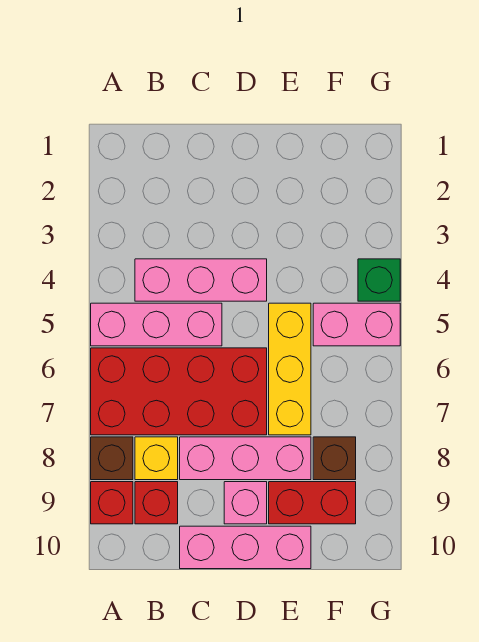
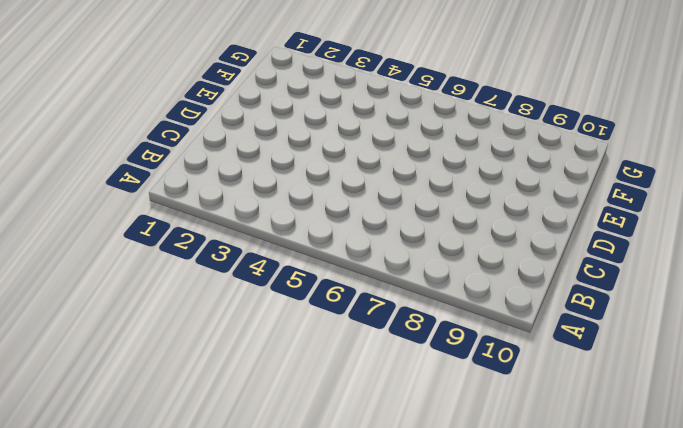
none -> pink brick A5:C5 level 1
none -> red brick A6:D7 level 1
none -> brown brick A8 level 1

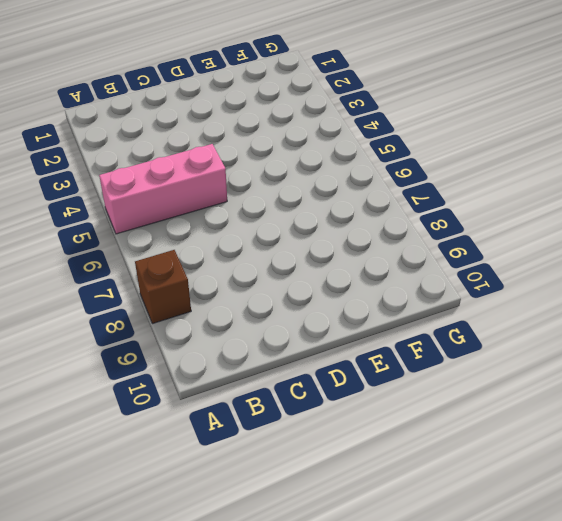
none -> red brick A6:D7 level 1
none -> red brick A9 level 1
none -> pink brick B4:D4 level 1

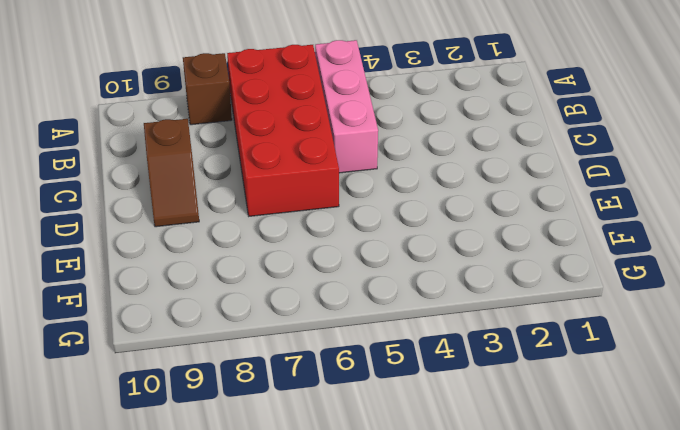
brown slope C9:D9 level 1 top C -> pink brick D9 level 1
none -> red brick A9 level 1
none -> pink brick B4:D4 level 1
none -> yellow brick B8 level 1

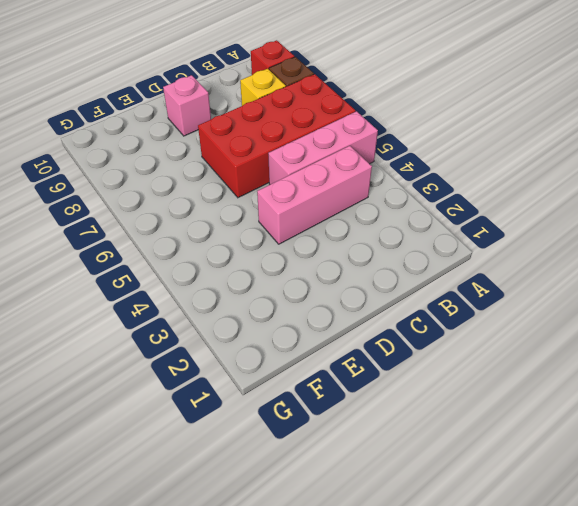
none -> red brick B9 level 1
none -> pink brick C8:E8 level 1
none -> pink brick C10:E10 level 1

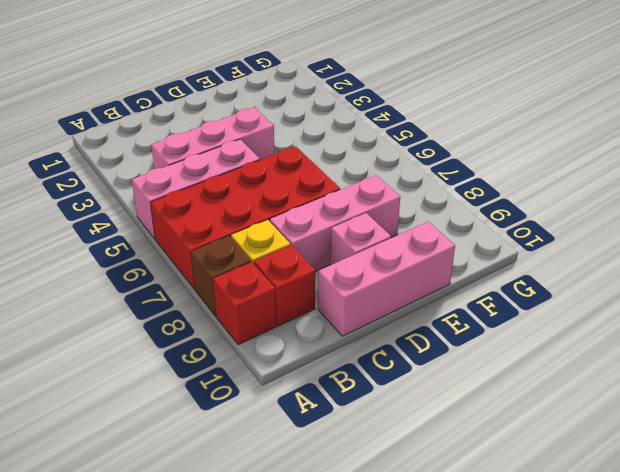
none -> yellow brick E5:E7 level 1
none -> red brick E9:F9 level 1
none -> pink brick F5:G5 level 1

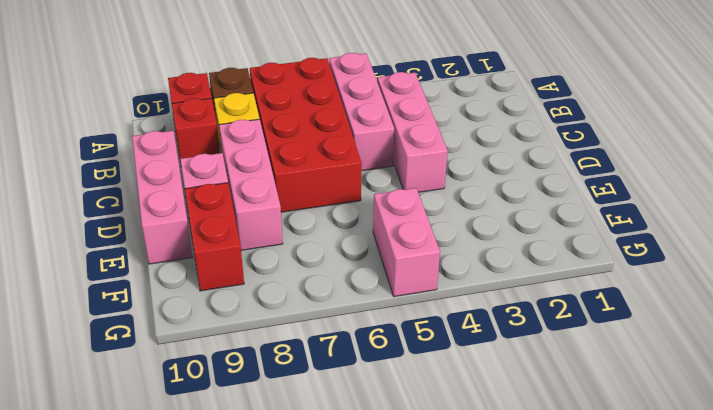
none -> yellow brick E5:E7 level 1
none -> brown brick F8 level 1
none -> green brick G4 level 1

